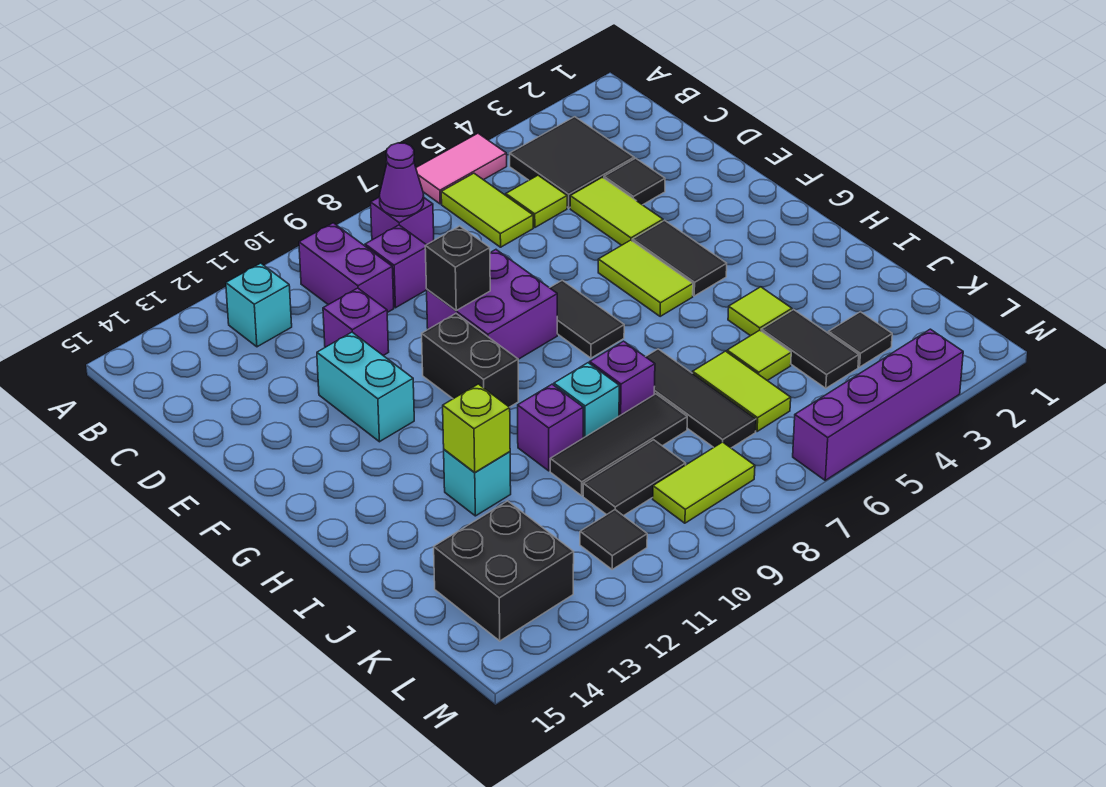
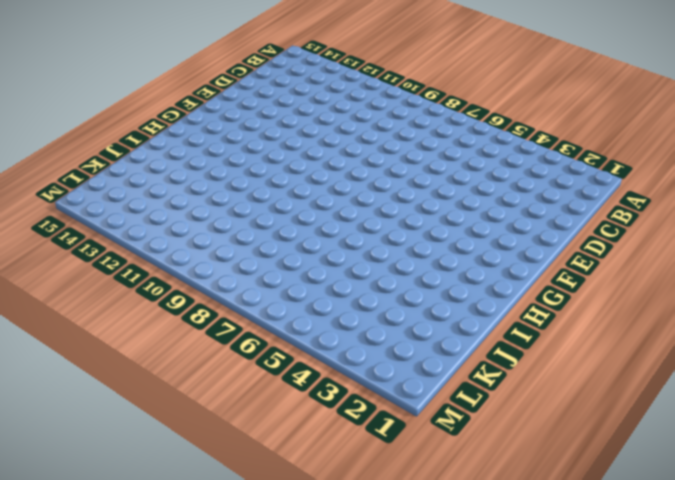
none -> pink tile A5:A6 level 1
none -> black tile B3:C4 level 1
none -> lime tile B6:C6 level 1
none -> purple brick B8 level 1

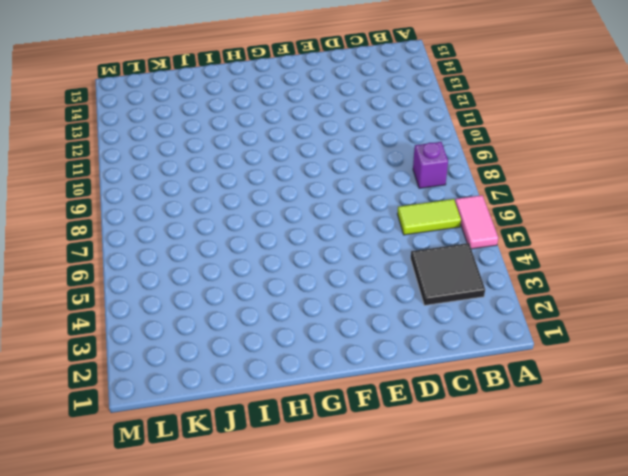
none -> purple brick B10:C10 level 1
none -> cyan brick B12 level 1
none -> lime tile C5 level 1
none -> purple brick C9 level 1

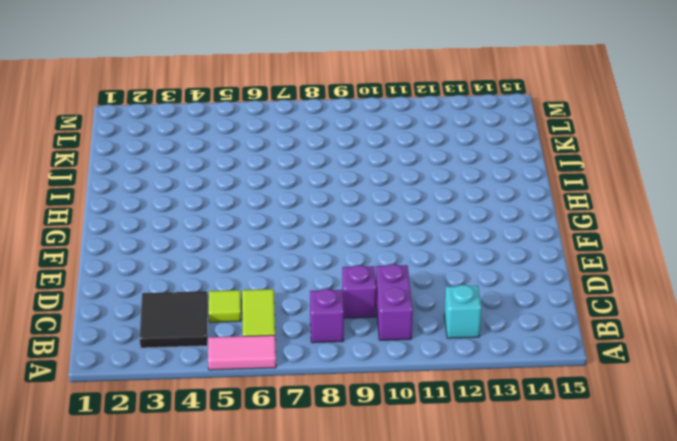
none -> black tile D3 level 1
none -> lime tile D4:E4 level 1
none -> purple brick D11 level 1
none -> purple brick E8:F9 level 1

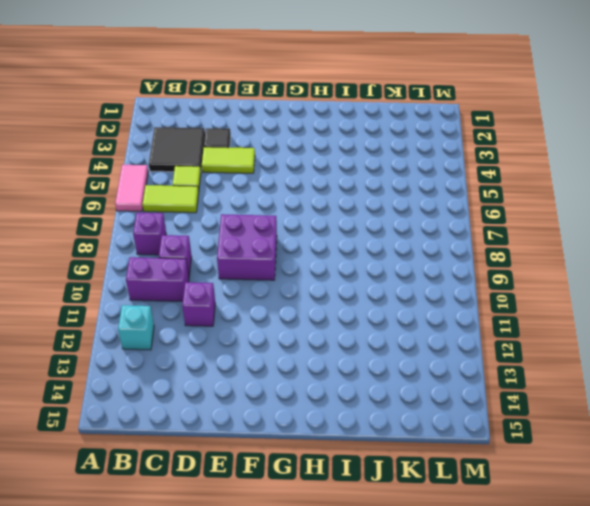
none -> cyan brick E12:F12 level 1
none -> black tile F4:G4 level 1
none -> lime tile F5:G5 level 1
none -> black tile F7:G7 level 1

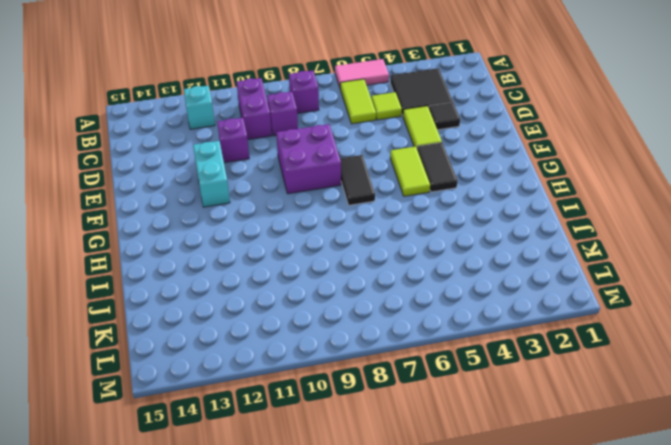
none -> black brick F10:G10 level 1
none -> lime tile I4 level 1
none -> black tile I7:K7 level 1
none -> purple brick I8 level 1

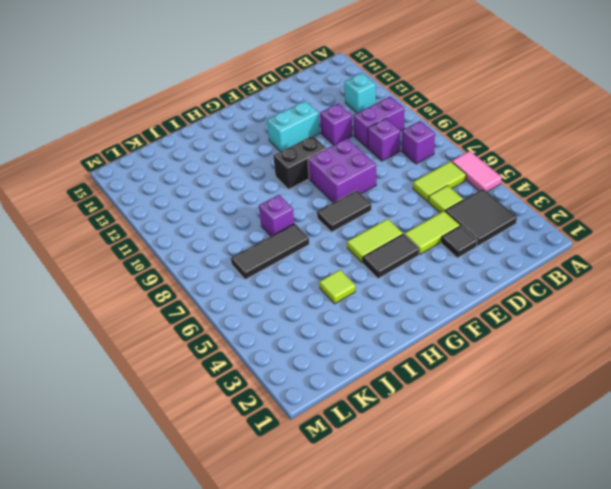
none -> cyan brick I9 level 1
none -> purple brick I10 level 1
none -> cyan brick I12 level 1
none -> black tile J4:K4 level 1

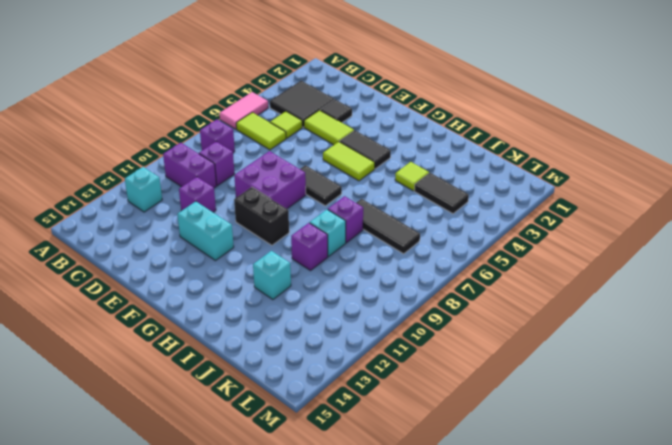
none -> lime tile J5 level 1
none -> lime tile J6:K6 level 1
none -> black tile J8:J10 level 1
none -> black tile K3 level 1

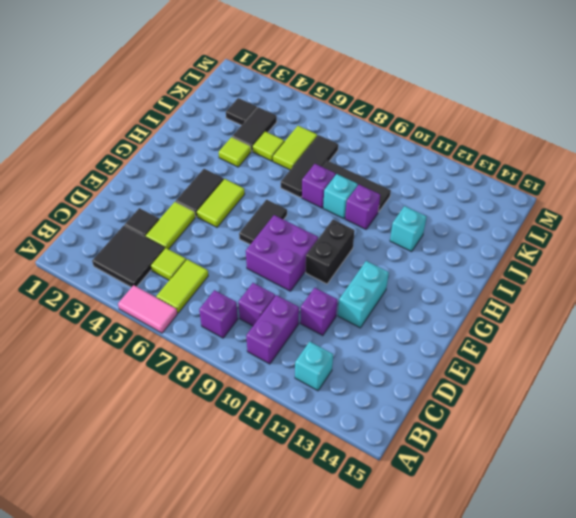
none -> black tile K9:K10 level 1
none -> black brick K13:L14 level 1
none -> lime tile L8:L9 level 1
none -> black tile L11 level 1

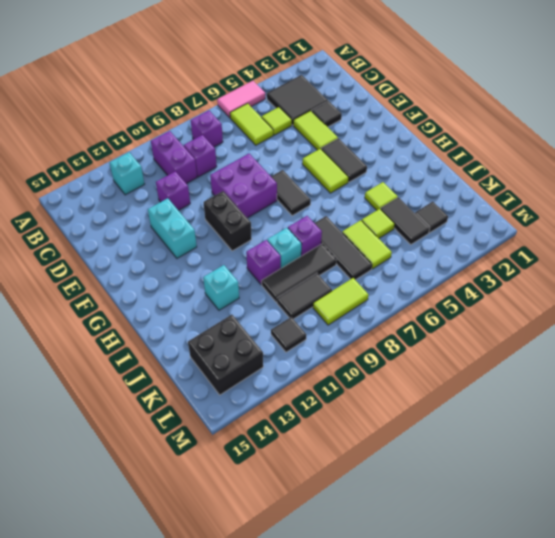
none -> purple brick M3:M6 level 1
none -> purple cone B8 level 2
none -> black brick E9 level 2
none -> lime brick I12 level 2

